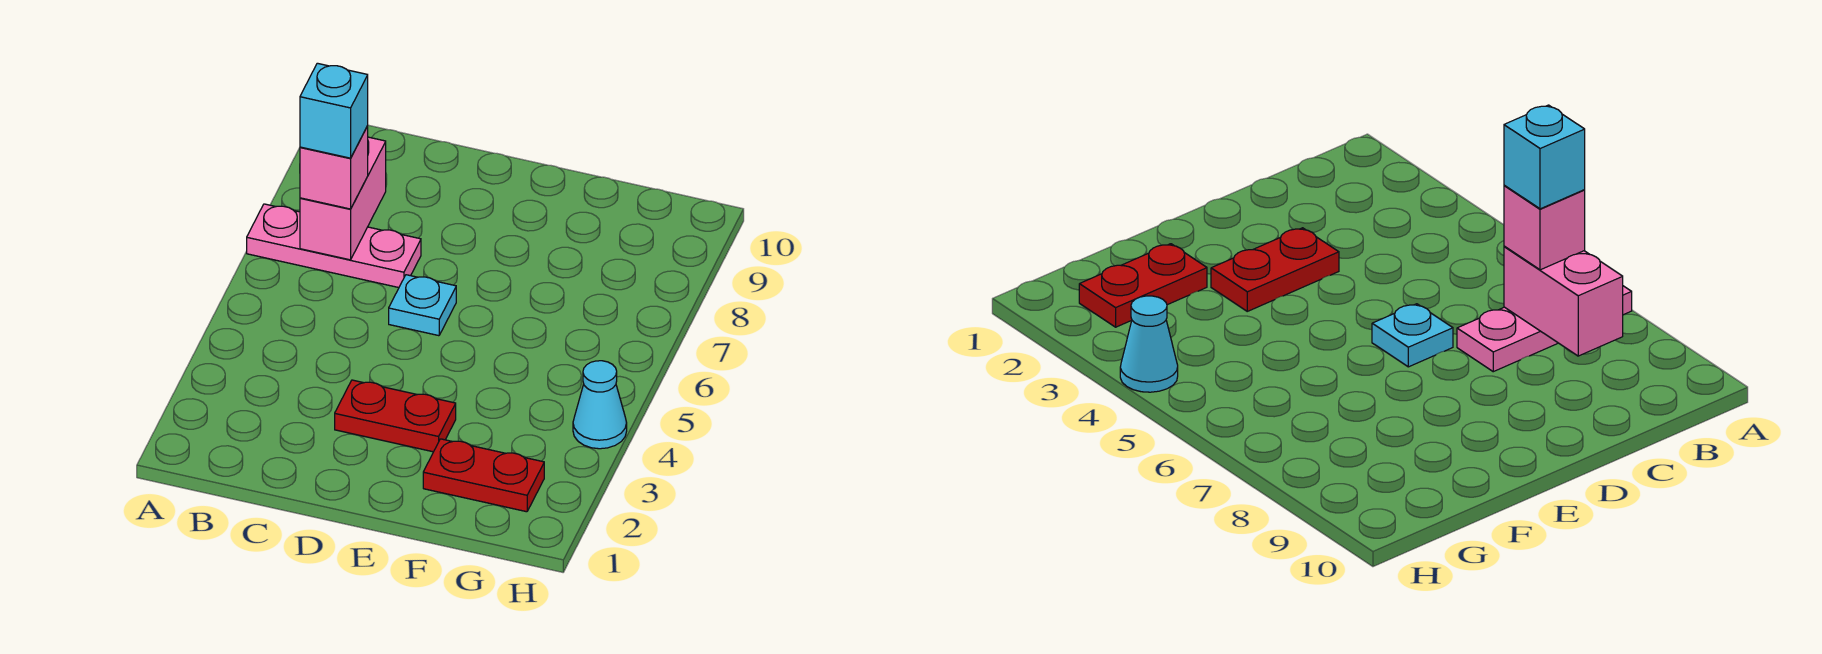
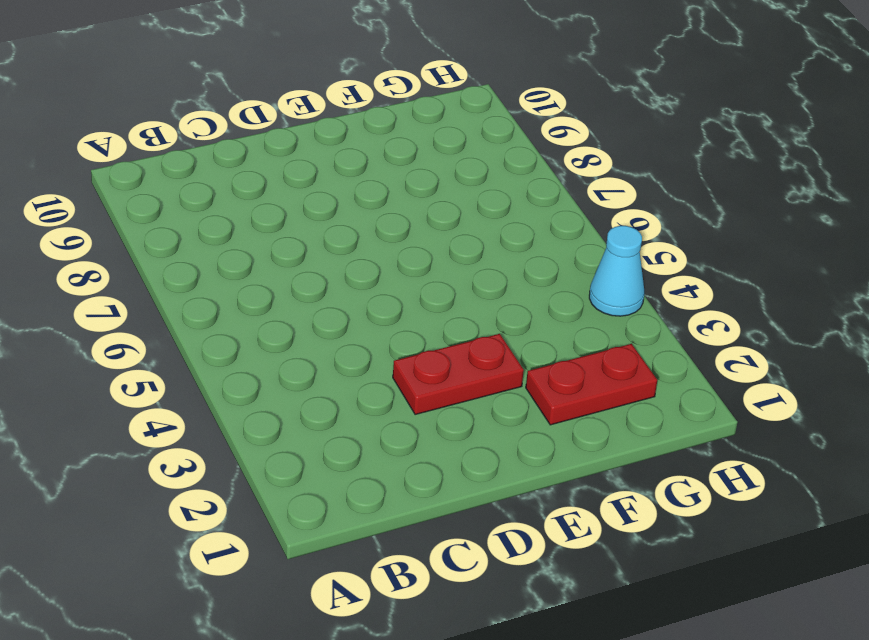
none -> pink plate A7:C7 level 1
none -> cyan plate D6 level 1

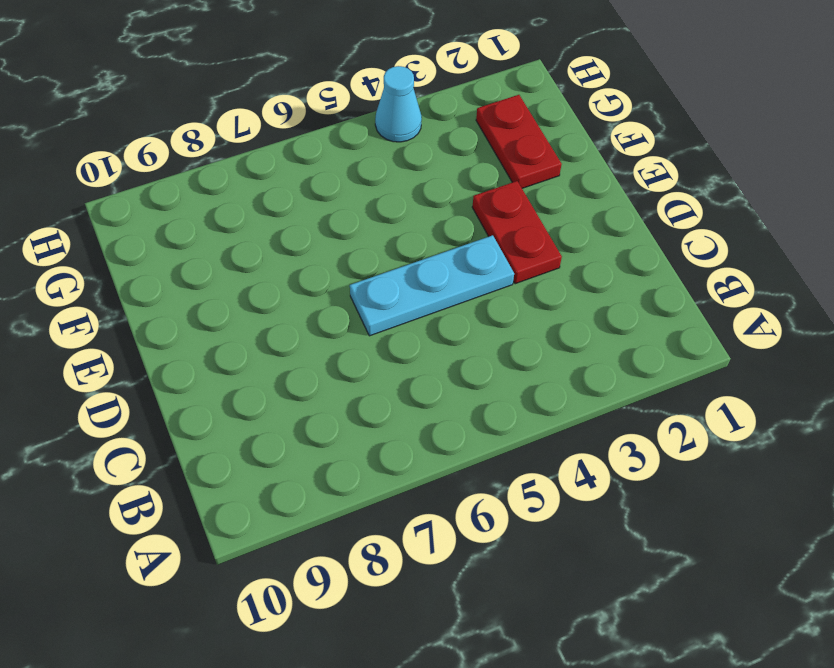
cyan plate D4:D6 level 1 -> cyan plate D6 level 1
none -> pink plate A7:C7 level 1
none -> pink brick B7:B8 level 2

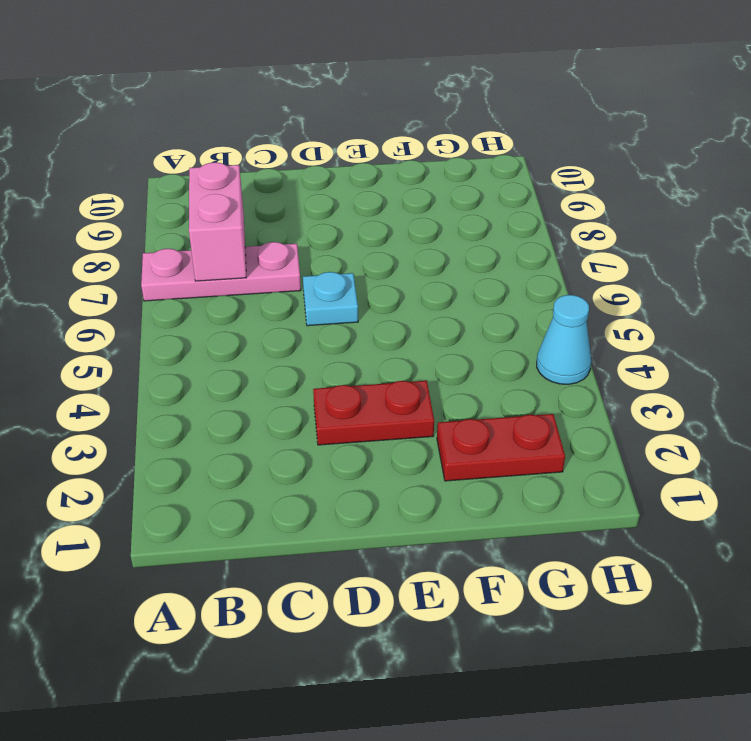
none -> pink brick B7 level 3
none -> cyan brick B7 level 4

